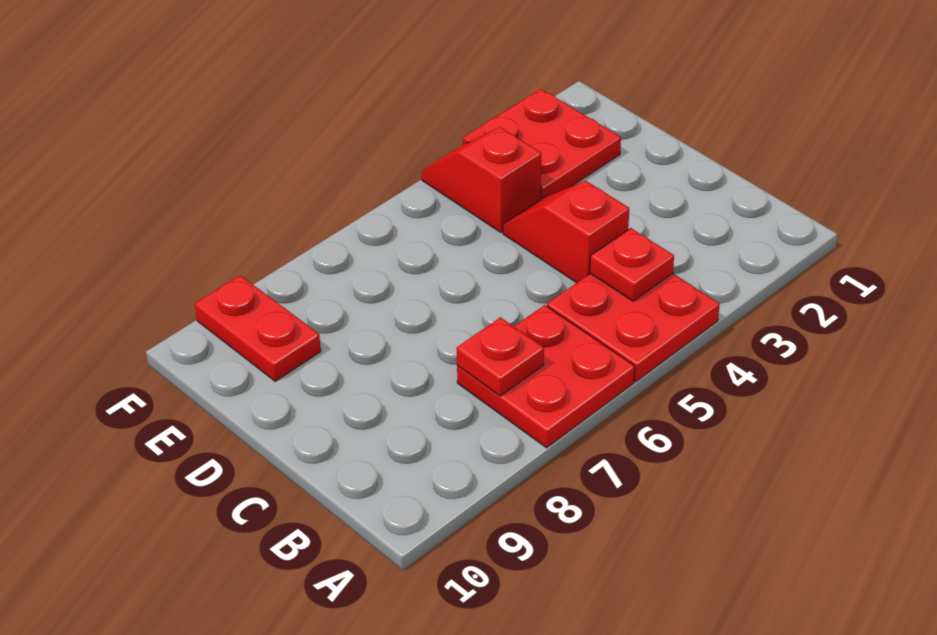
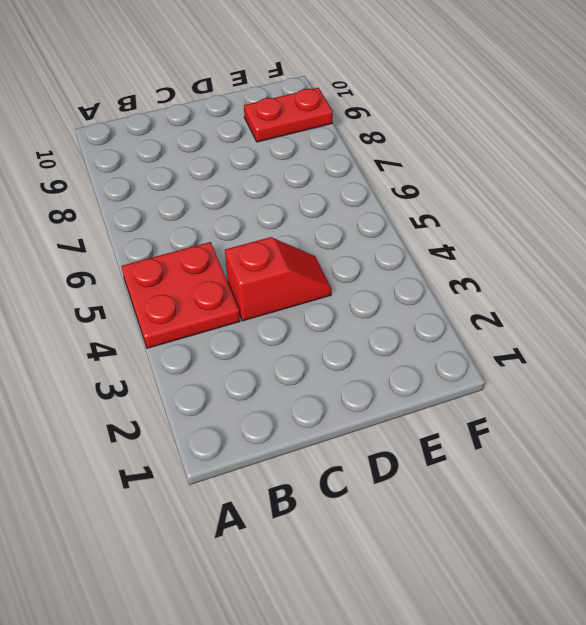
none -> red plate A6:B7 level 1
none -> red plate E2:F3 level 1

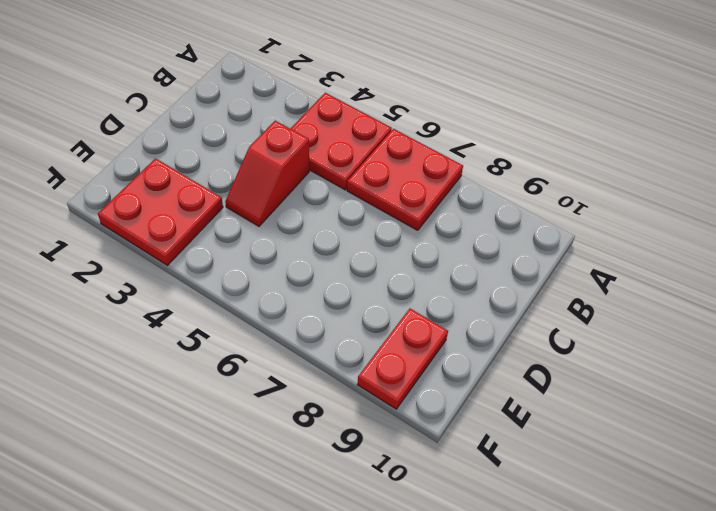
none -> red slope E4:F4 level 1 top E
none -> red plate B4 level 2

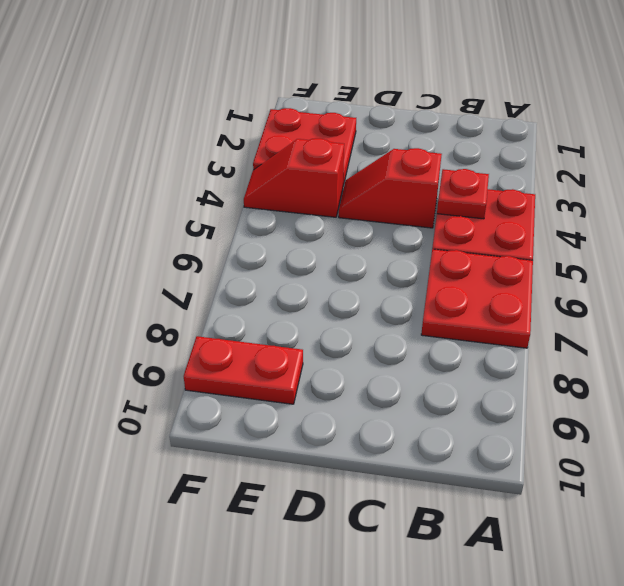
none -> red plate B7 level 2

